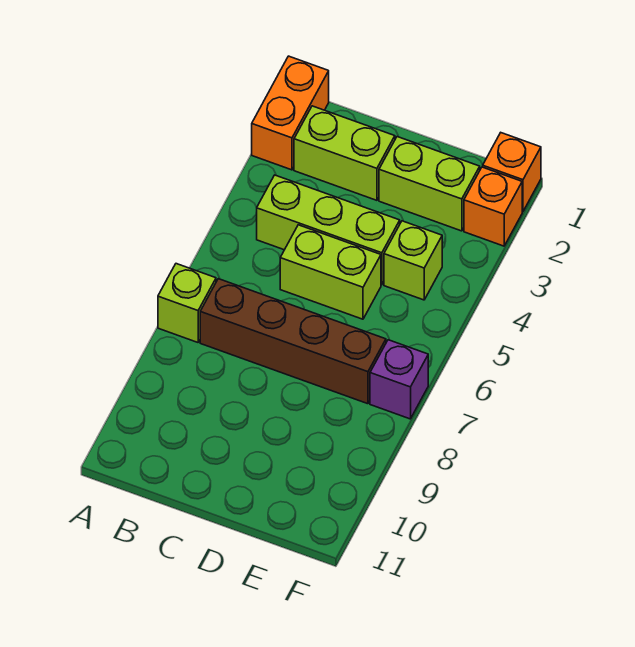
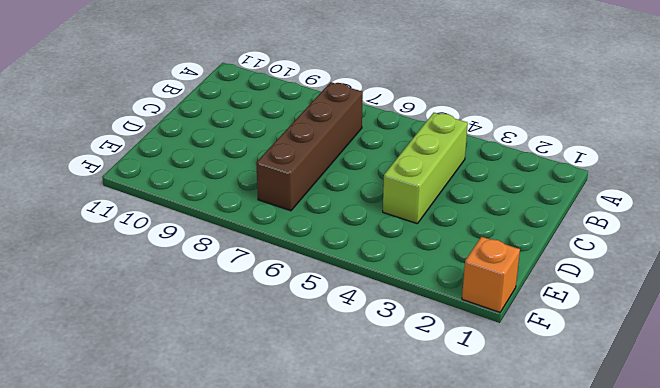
none -> orange brick A1:A2 level 1
none -> lime brick A7 level 1

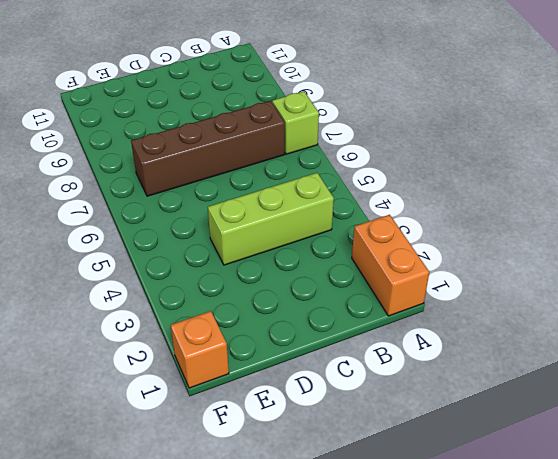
none -> lime brick B2:C2 level 1
none -> lime brick C5:D5 level 1

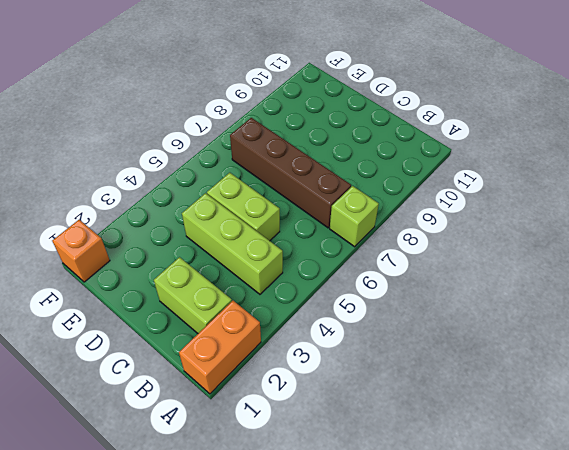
none -> lime brick D2:E2 level 1
none -> lime brick E4 level 1

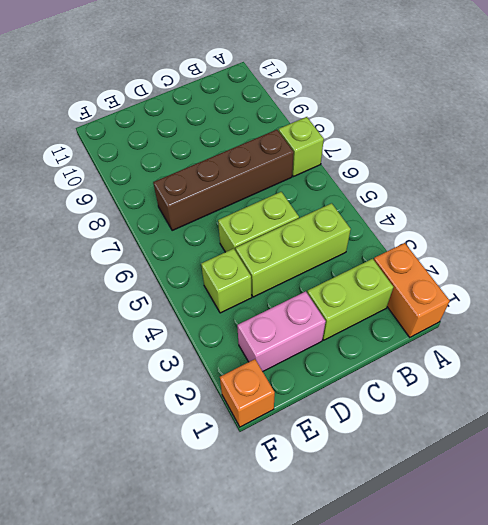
pink brick D2:E2 level 1 -> lime brick D2:E2 level 1
none -> orange brick F2 level 1
none -> purple brick F7 level 1

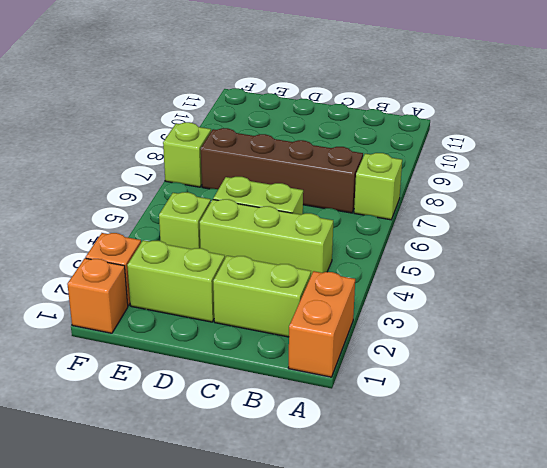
lime brick F7 level 1 -> purple brick F7 level 1

